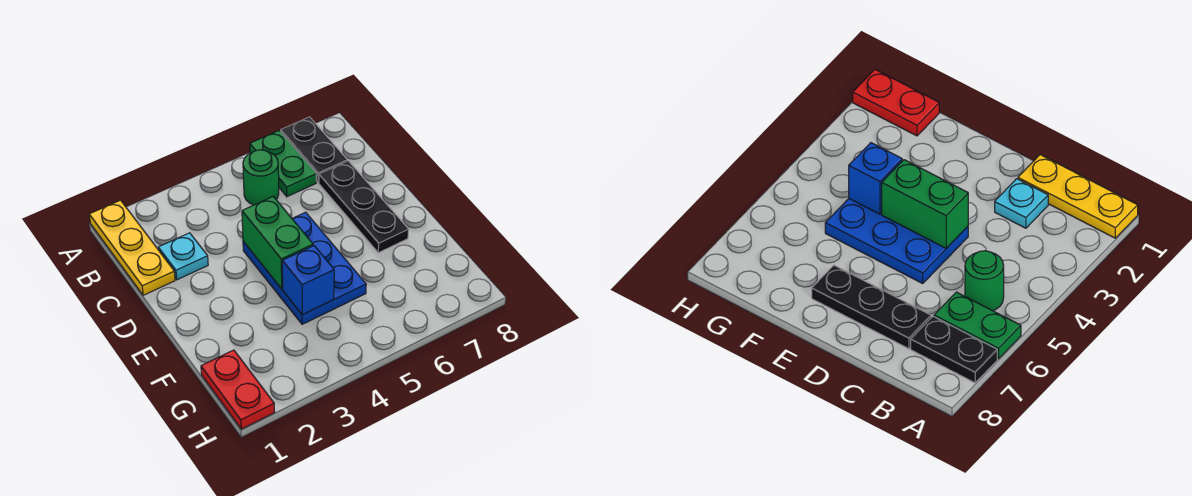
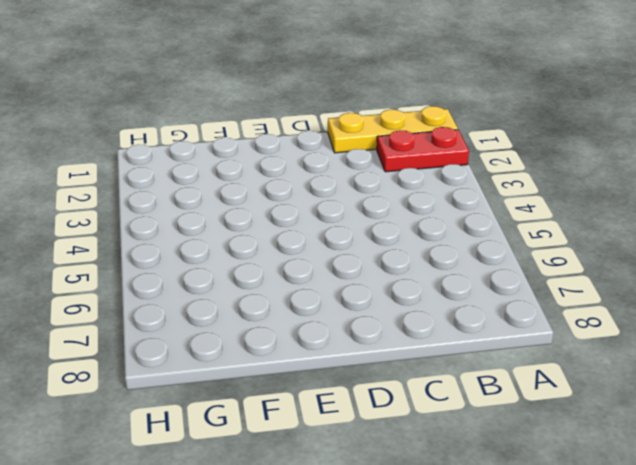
red plate A2:B2 level 1 -> red plate G1:H1 level 1
none -> green plate A6:B6 level 1
none -> black plate A7:B7 level 1

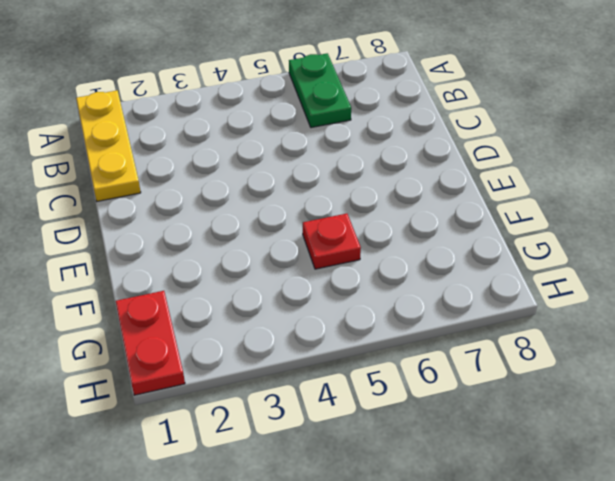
red plate F5 level 1 -> blue plate D4:F5 level 1
none -> black plate A7:B7 level 1
none -> green round brick B5 level 1

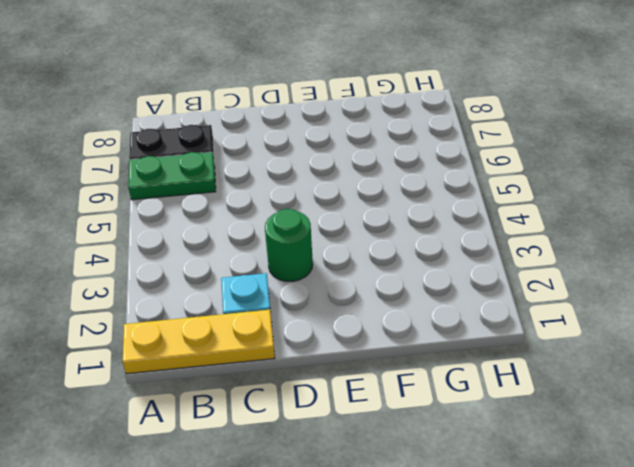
green round brick D3 level 1 -> green round brick B5 level 1
none -> black plate C7:E7 level 1
none -> blue plate D4:F5 level 1

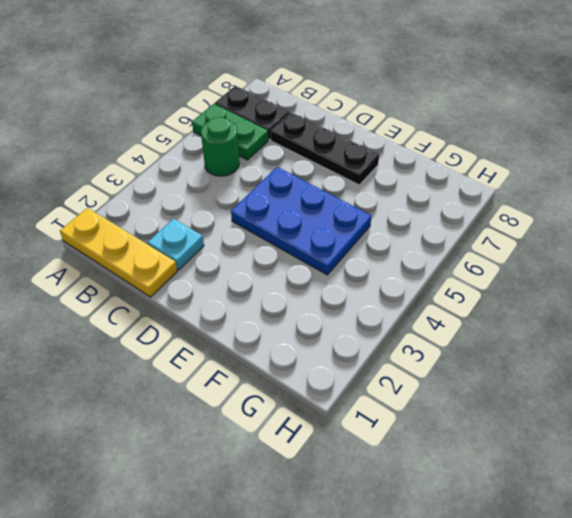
none -> red plate G1:H1 level 1
none -> green brick D4:E4 level 2

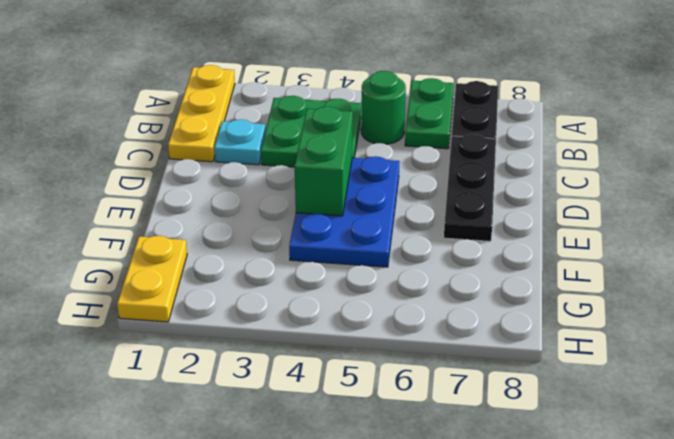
green plate B3:C4 level 1 -> none
yellow plate G1:H1 level 1 -> red plate G1:H1 level 1
none -> blue brick F4 level 2

